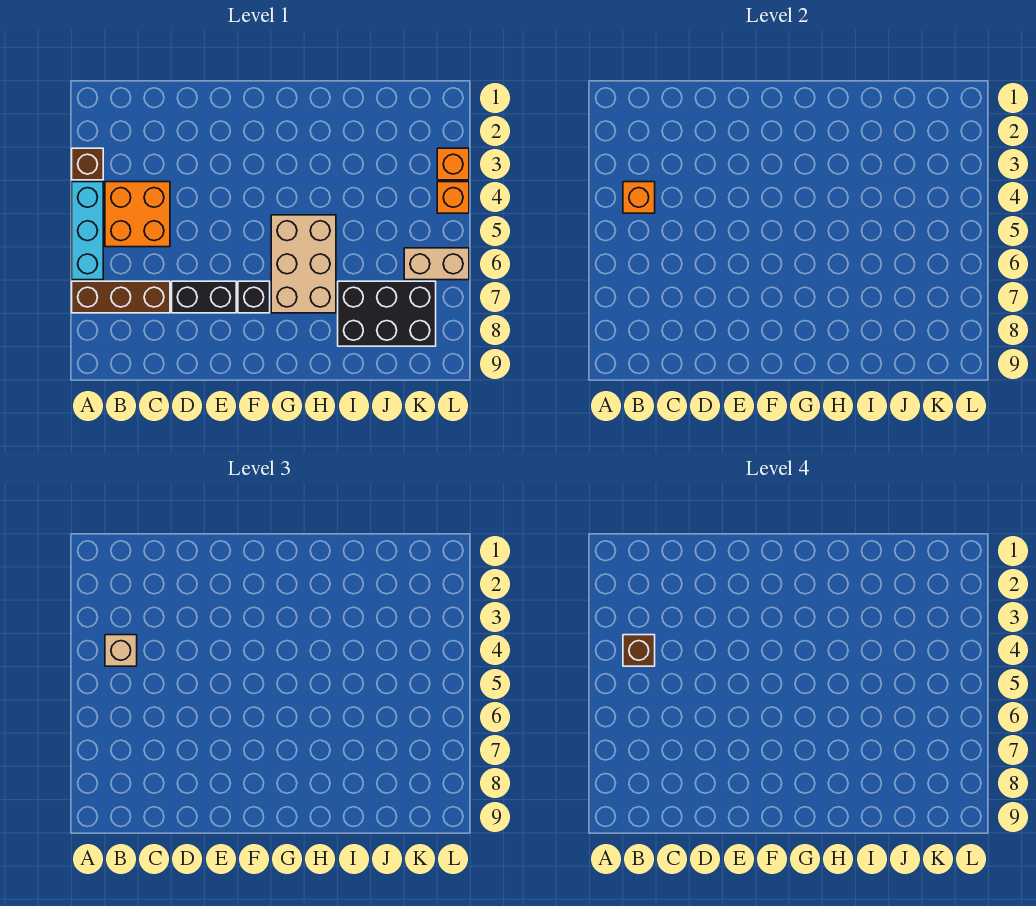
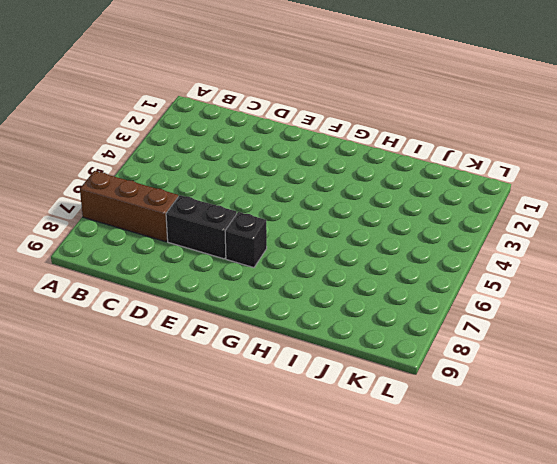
none -> brown brick A3 level 1
none -> cyan brick A4:A6 level 1
none -> orange brick B4:C5 level 1

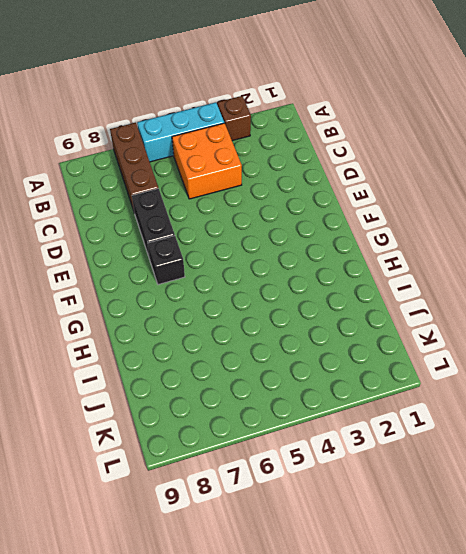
none -> tan brick G5:H7 level 1
none -> black brick I7:K8 level 1
none -> tan brick K6:L6 level 1

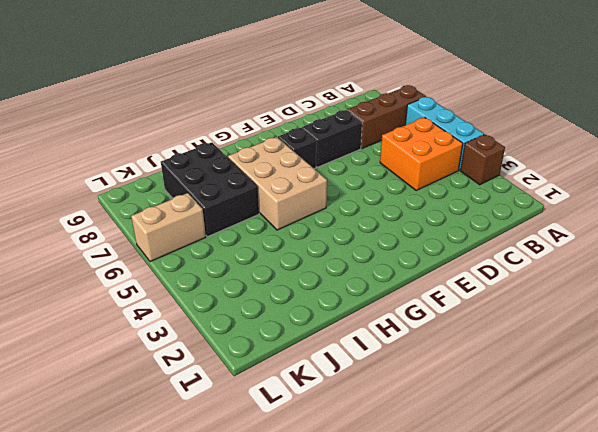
black brick I6:J8 level 1 -> black brick I7:K8 level 1
none -> orange brick L3 level 1
none -> orange brick L4 level 1
none -> orange brick B4 level 2

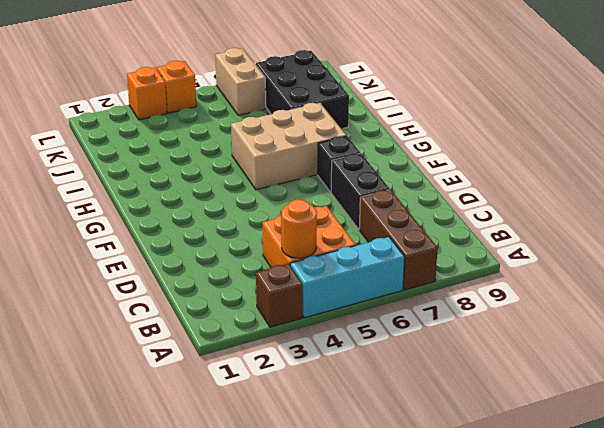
orange round brick B4 level 2 -> orange brick B4 level 2
none -> tan brick B4 level 3
none -> brown brick B4 level 4

